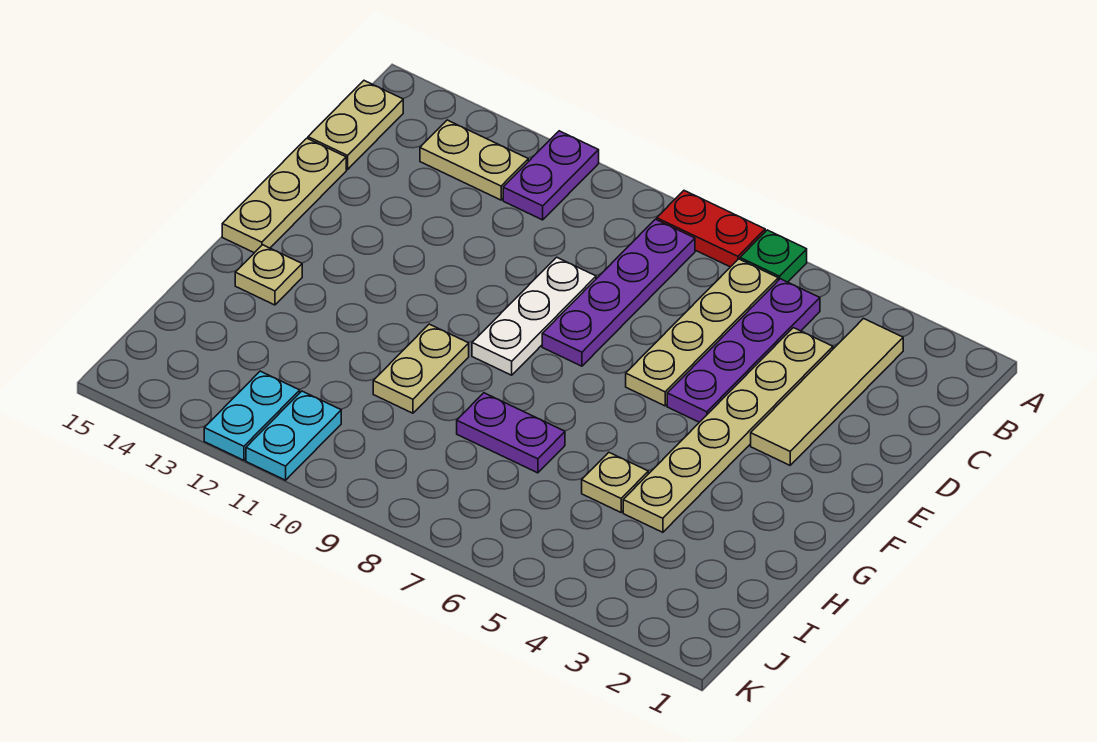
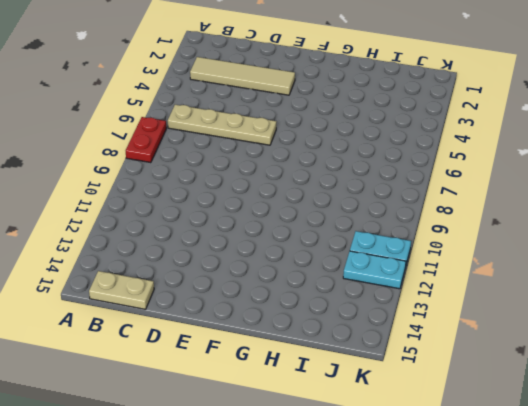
none -> green plate A6 level 1
none -> purple plate A11:B11 level 1
none -> purple plate B5:E5 level 1

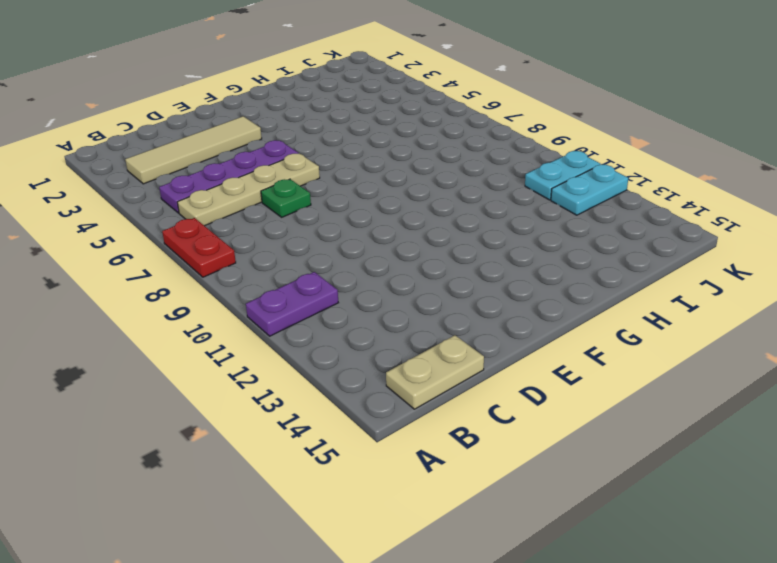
green plate D7 level 1 -> green plate A6 level 1
none -> purple plate B8:E8 level 1
none -> tan plate B12:B13 level 1
none -> tan plate C4:H4 level 1

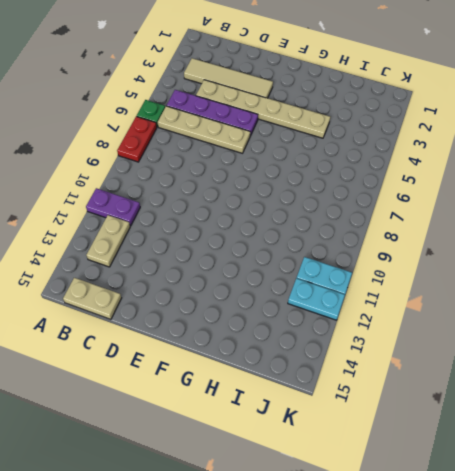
none -> purple plate B8:E8 level 1
none -> white plate D9:F9 level 1
none -> tan plate D15:F15 level 1

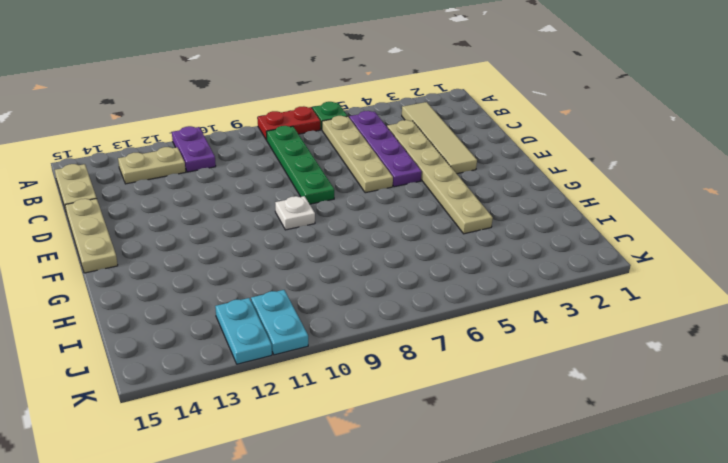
green plate B8:E8 level 1 -> purple plate B8:E8 level 1
white plate F9 level 1 -> white plate D9:F9 level 1
none -> tan plate G10:H10 level 1
none -> tan plate G14 level 1
none -> tan plate H5 level 1

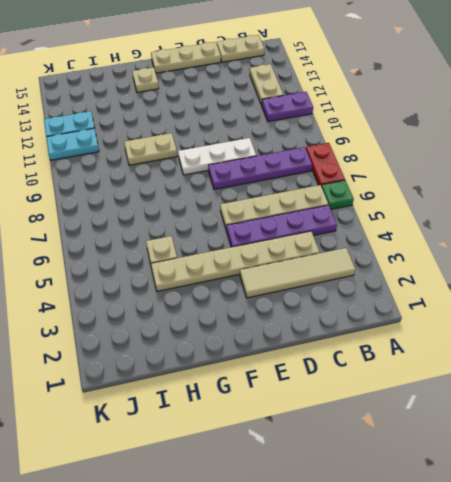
none -> purple plate H7:H8 level 1

